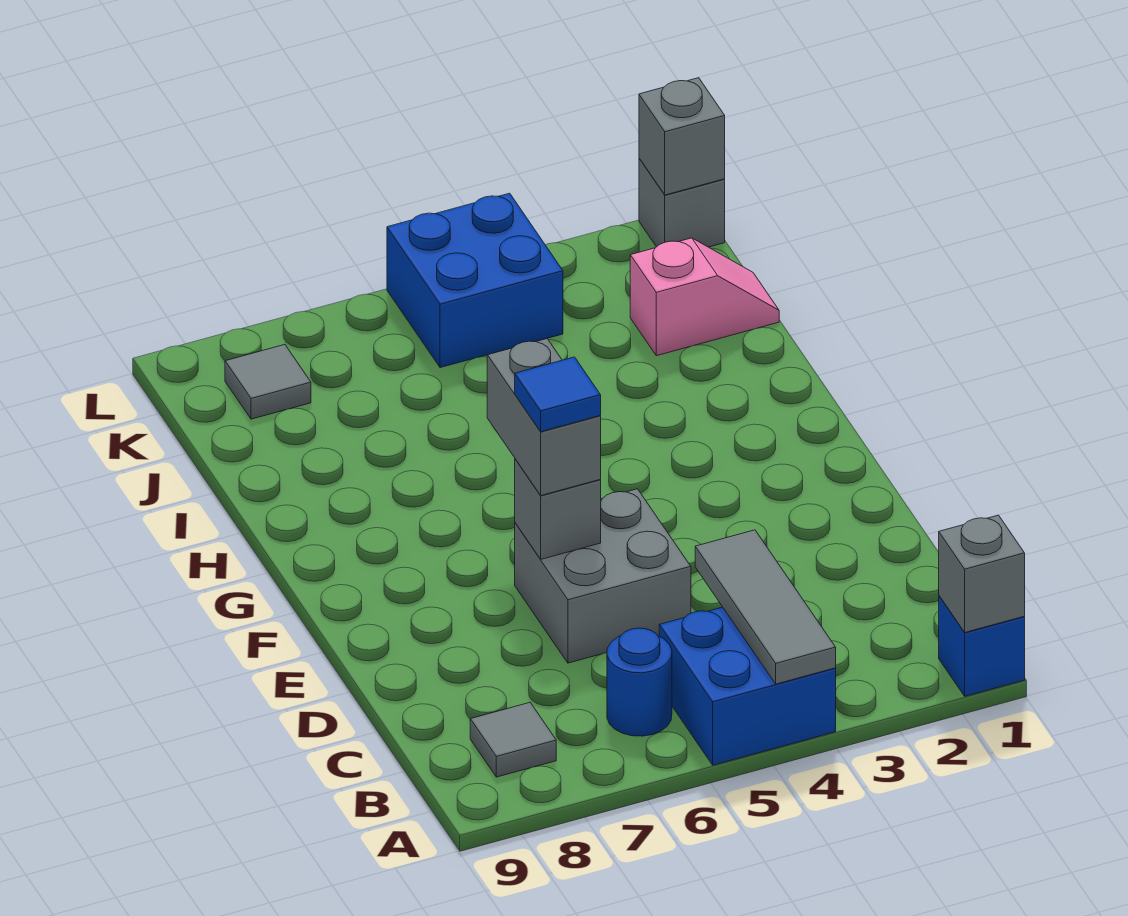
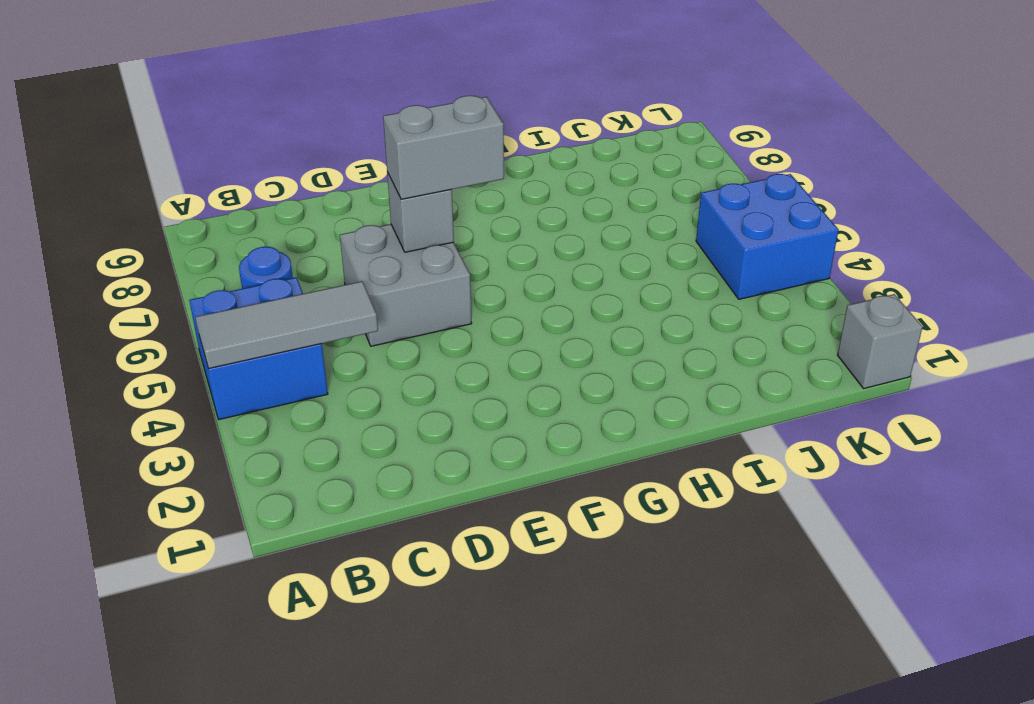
none -> blue brick A1 level 1
none -> grey tile B8 level 1
none -> pink slope J1:J2 level 1 top 2

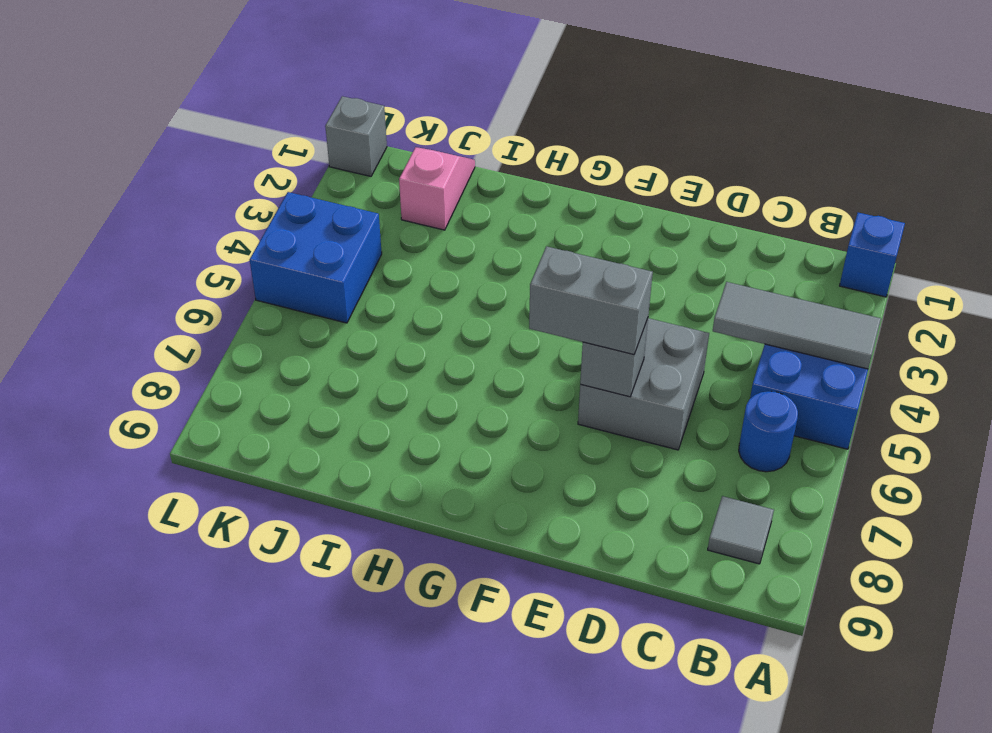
none -> grey tile K8 level 1
none -> grey brick A1 level 2
none -> grey brick L1 level 2

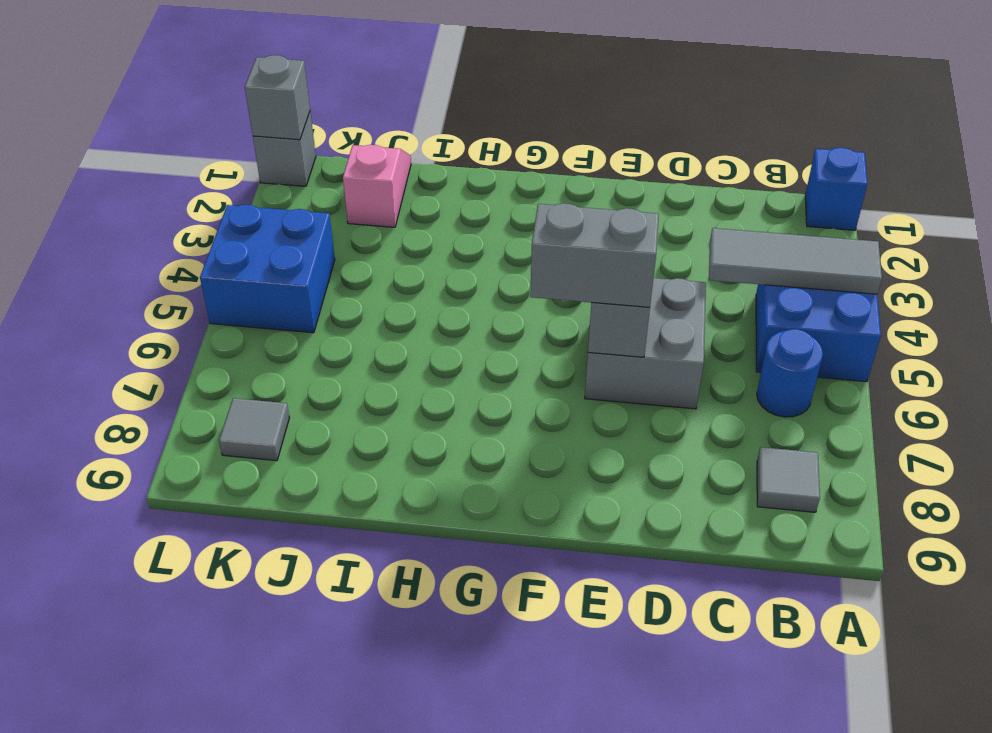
none -> grey brick A1 level 2
none -> blue tile E6 level 4

